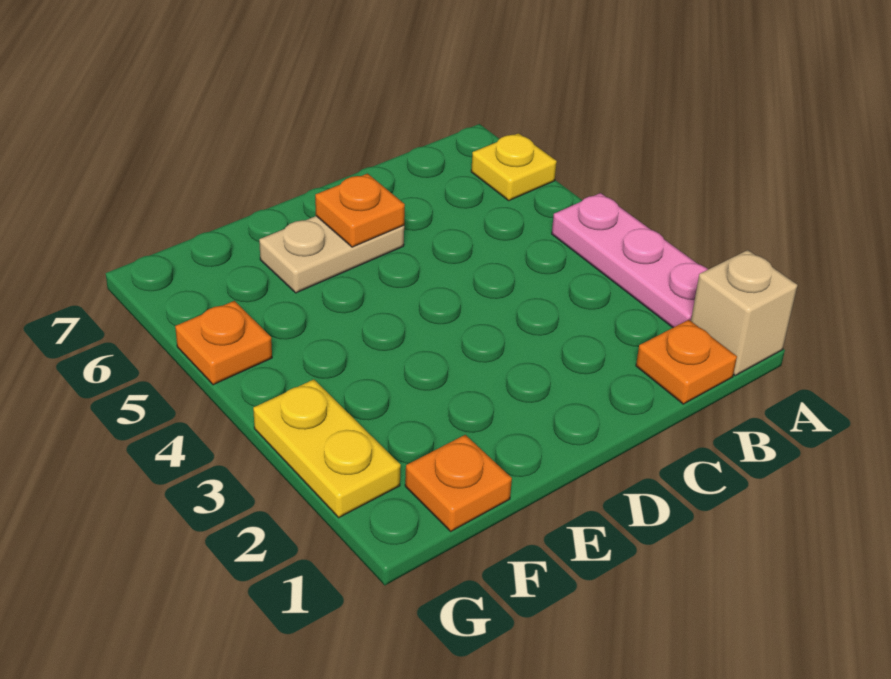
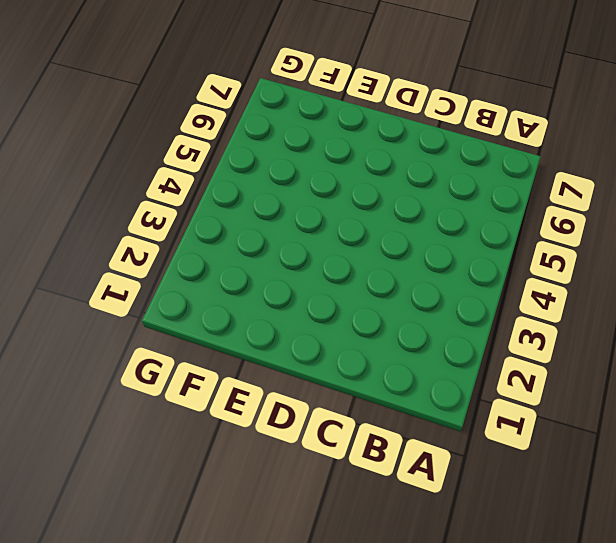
none -> tan brick A1 level 1
none -> pink plate A2:A4 level 1

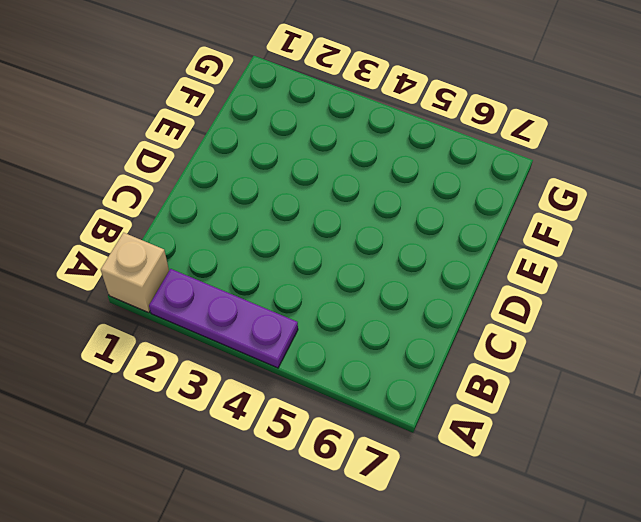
purple plate A2:A4 level 1 -> pink plate A2:A4 level 1
none -> yellow plate A6 level 1
none -> orange plate B1 level 1

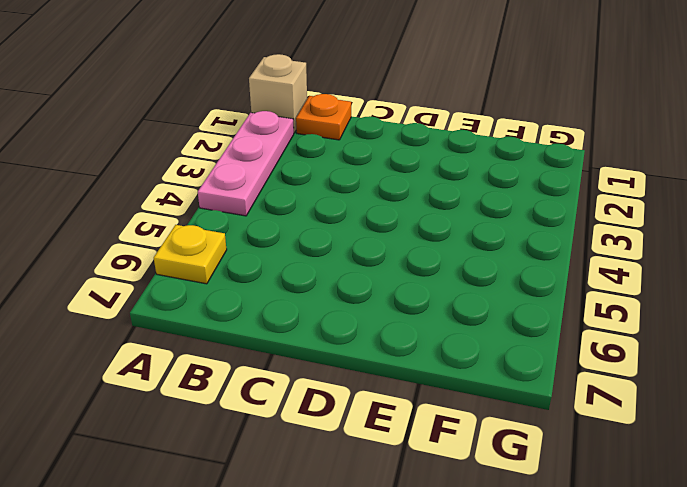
none -> tan plate D6:E6 level 1
none -> orange plate F1 level 1

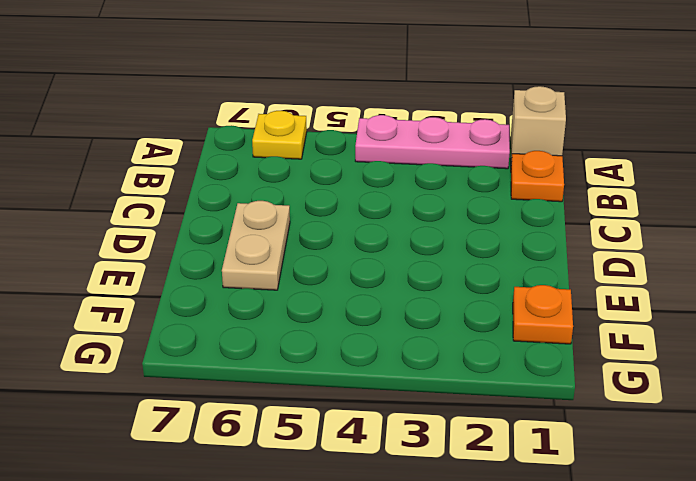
none -> yellow plate G2:G3 level 1
none -> orange plate G5 level 1

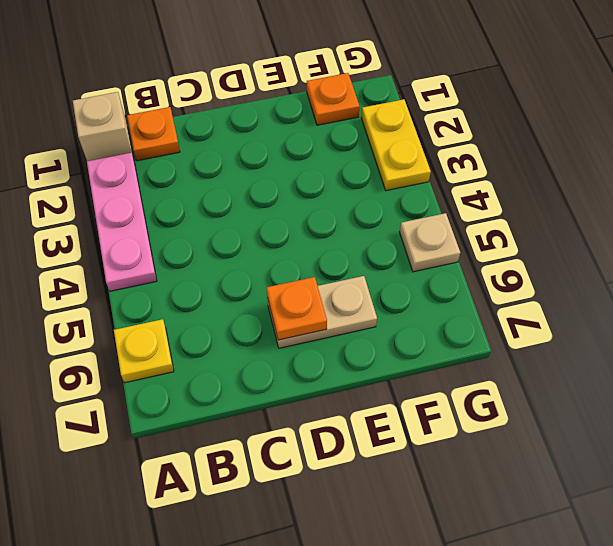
tan plate G5 level 1 -> orange plate G5 level 1

